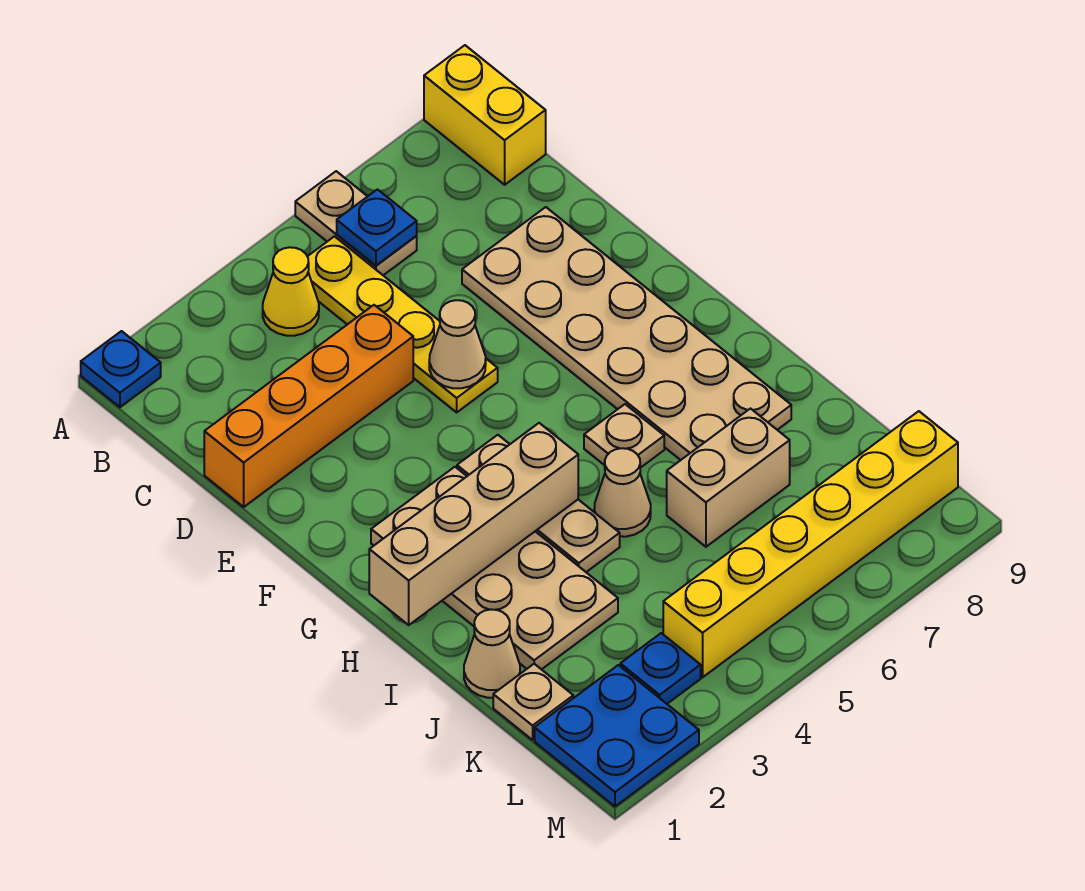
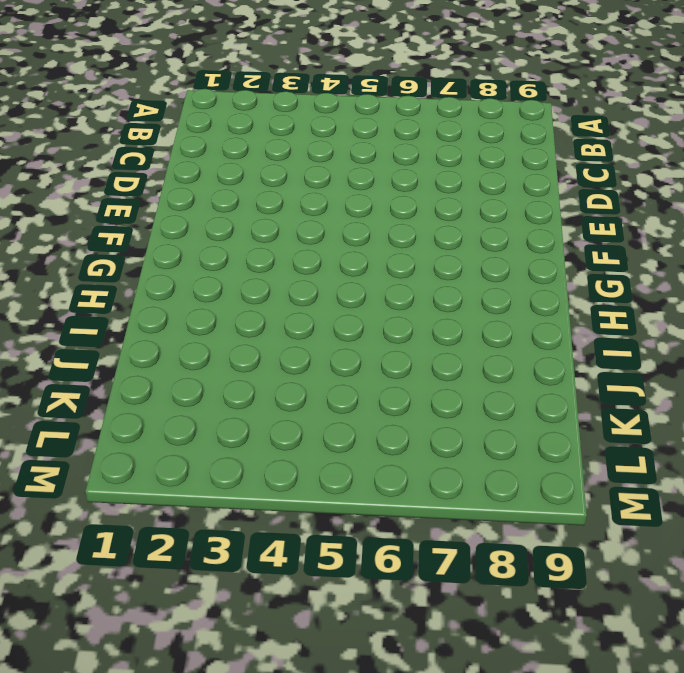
none -> blue plate A1 level 1
none -> tan plate A6:B6 level 1
none -> yellow brick A9:B9 level 1

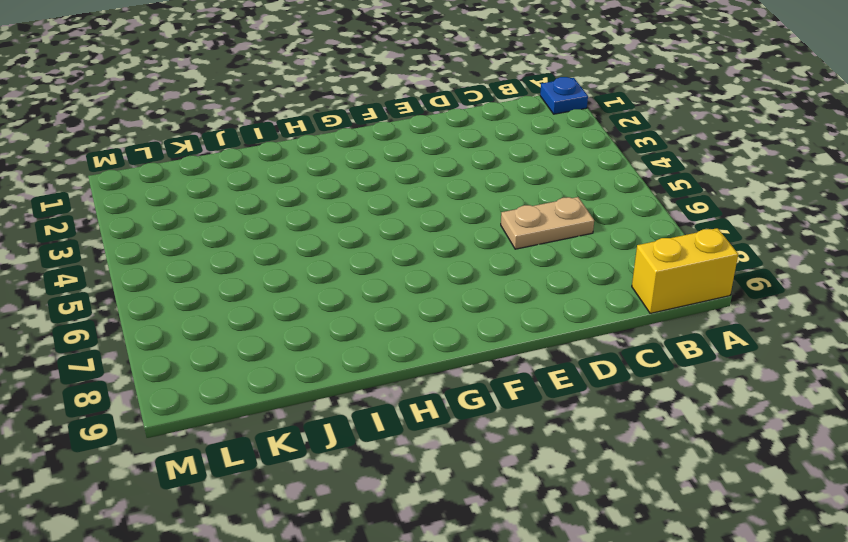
tan plate C6:D6 level 1 -> tan plate A6:B6 level 1
none -> yellow cone B4 level 1
none -> yellow plate B5:E5 level 1
none -> orange brick D1:D4 level 1

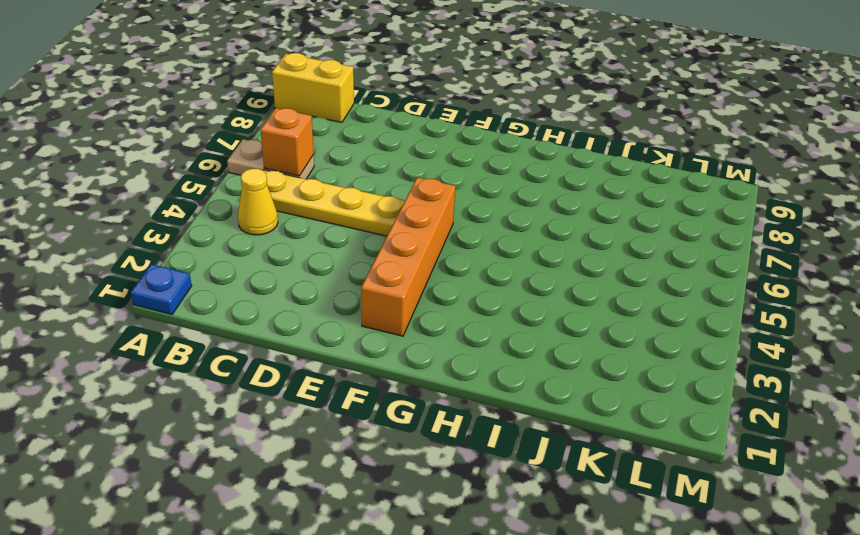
orange brick B6 level 2 -> blue plate B6 level 2
orange brick F2:F5 level 1 -> orange brick D1:D4 level 1
none -> tan plate D7:I8 level 1
none -> tan plate G2:J3 level 1
none -> tan plate G4:I4 level 1

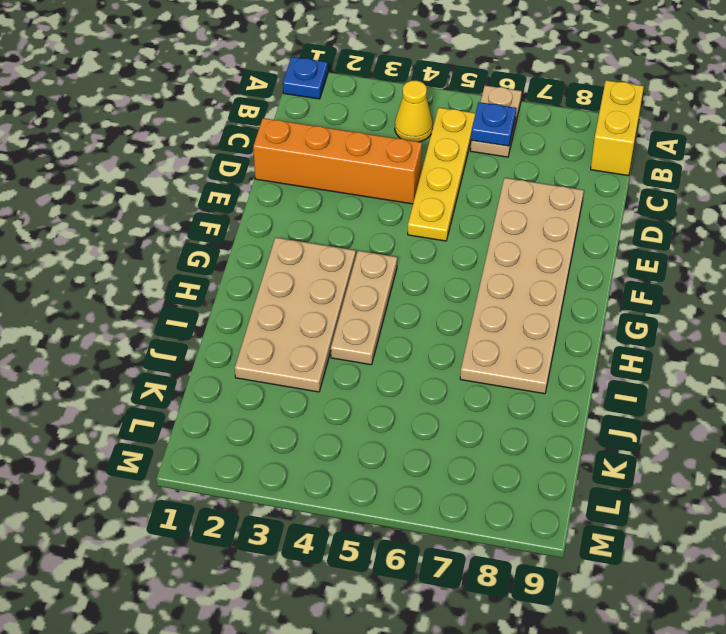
none -> tan plate H6 level 1
none -> tan cone I5 level 1
none -> tan cone J1 level 1

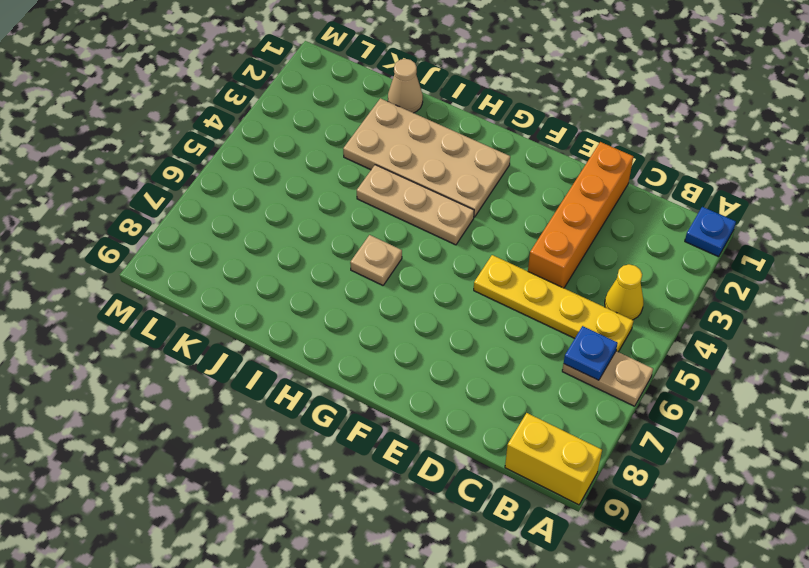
none -> tan plate D7:I8 level 1
none -> tan cone I5 level 1
none -> tan brick J6:J7 level 1

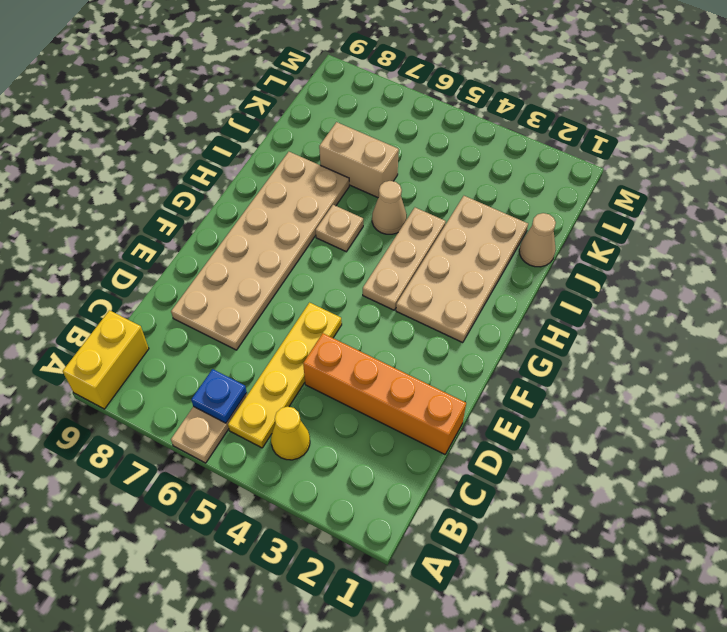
none -> blue plate A1 level 1
none -> tan plate K1 level 1
none -> blue plate L1:M2 level 1

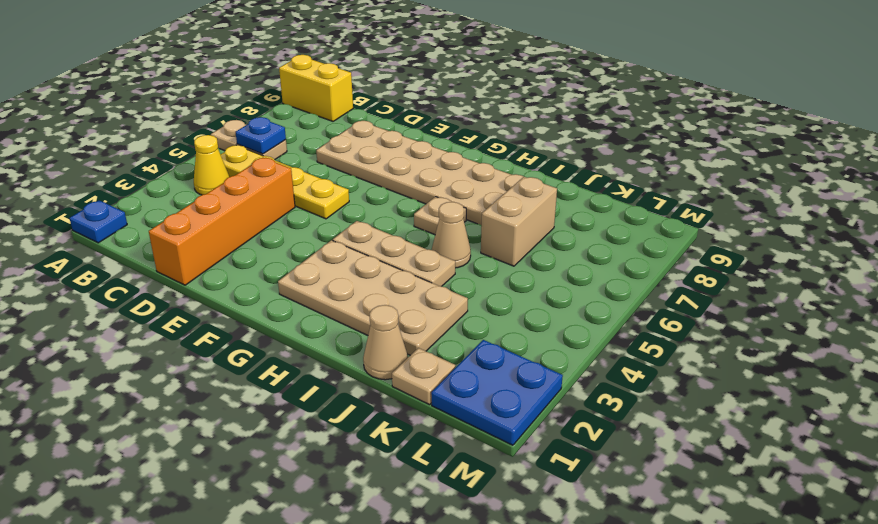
none -> blue plate L3 level 1
none -> yellow brick L4:L9 level 1
none -> tan cone E5 level 2

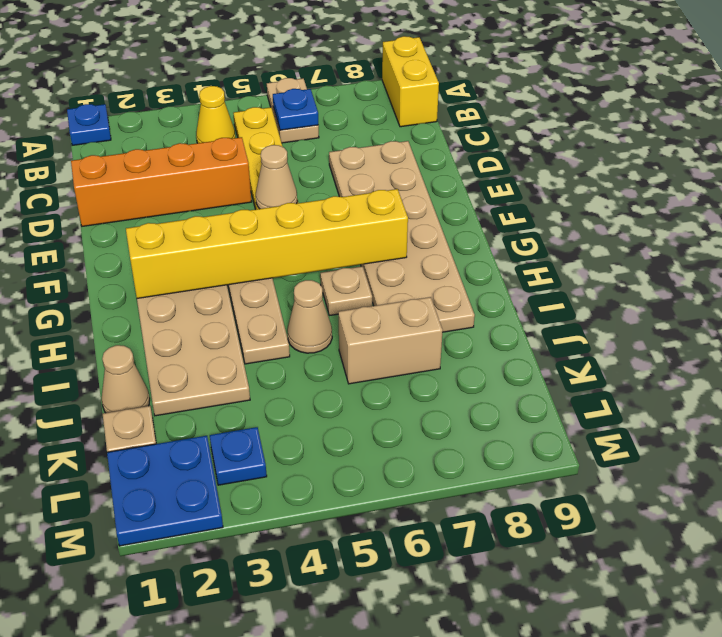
yellow brick G2:G7 level 2 -> yellow brick L4:L9 level 1
none -> tan brick H1:H4 level 2

